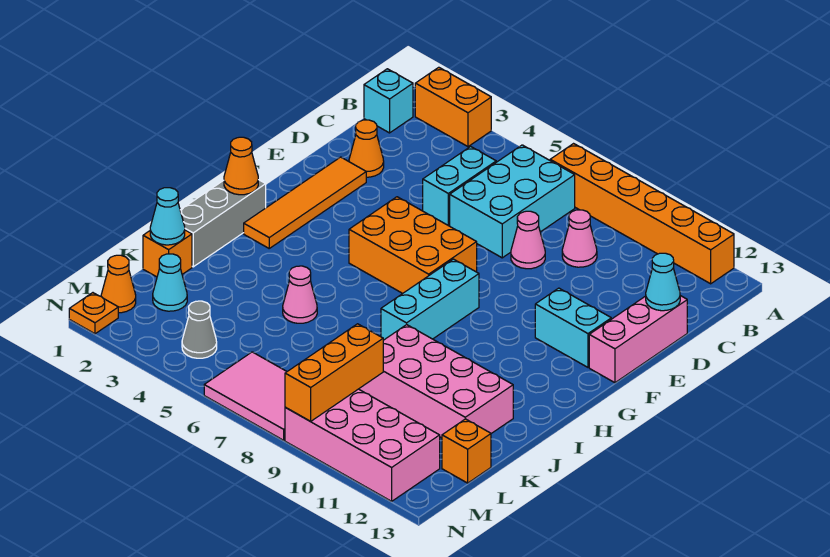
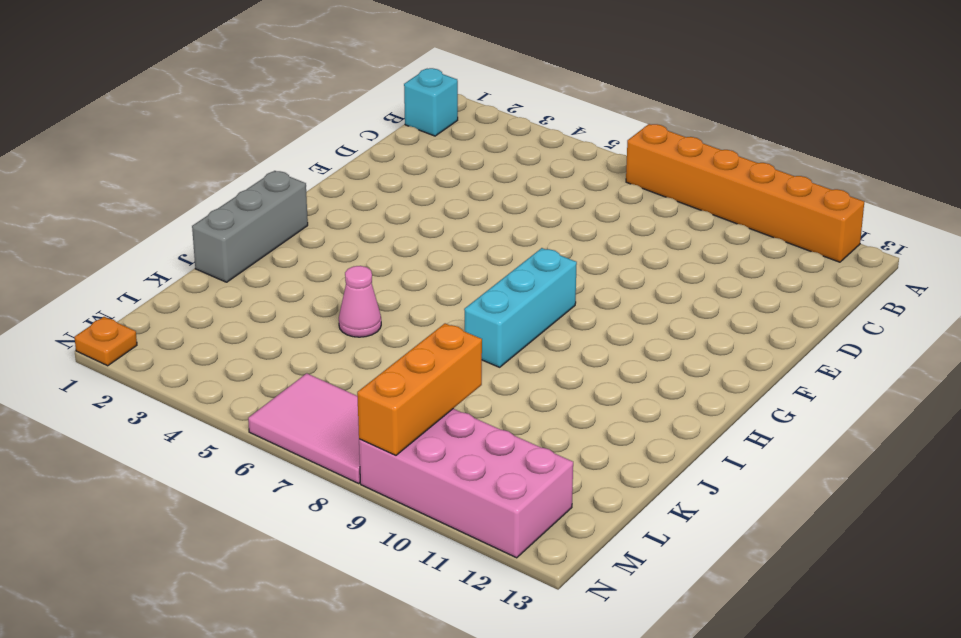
none -> orange brick A2:A3 level 1
none -> cyan brick B6:D7 level 1
none -> cyan brick C5:D5 level 1

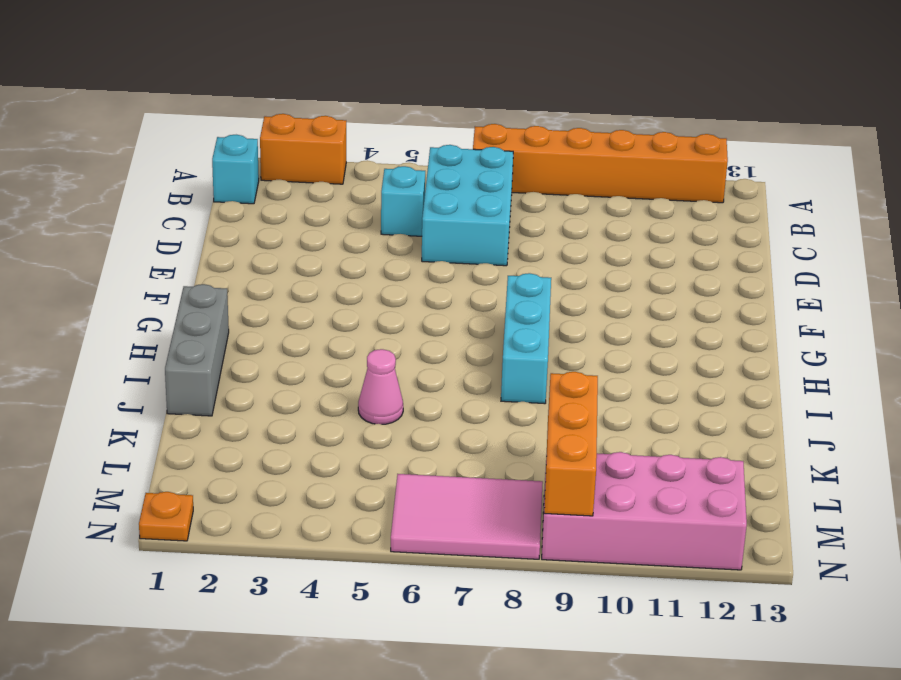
cyan brick C5 level 1 -> cyan brick C5:D5 level 1
none -> pink cone C9 level 1
none -> orange cone D2 level 1
none -> pink cone D8 level 1

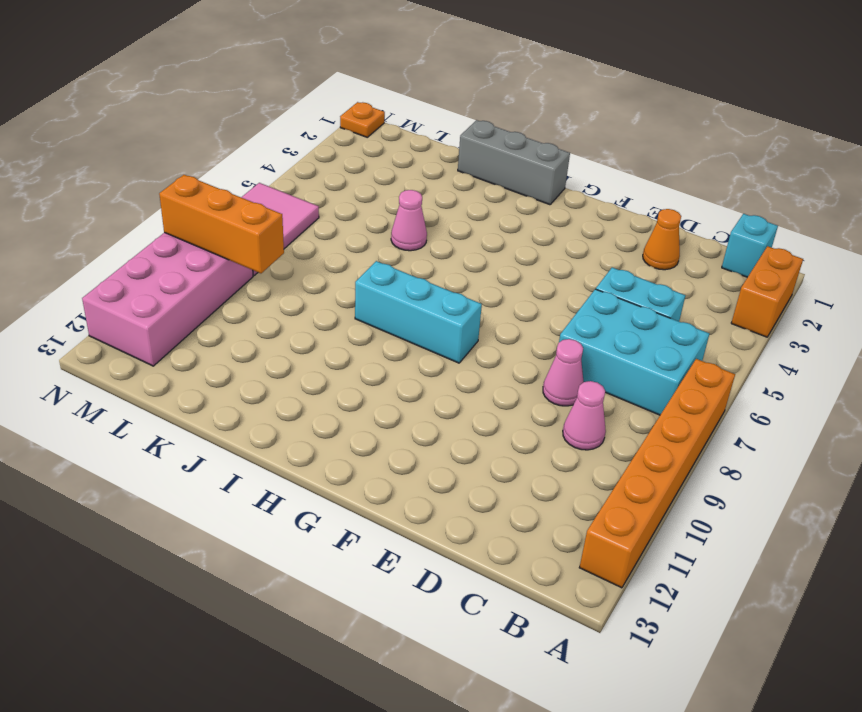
none -> pink brick D13:F13 level 1
none -> orange tile E2:H2 level 1
none -> orange brick F5:G7 level 1

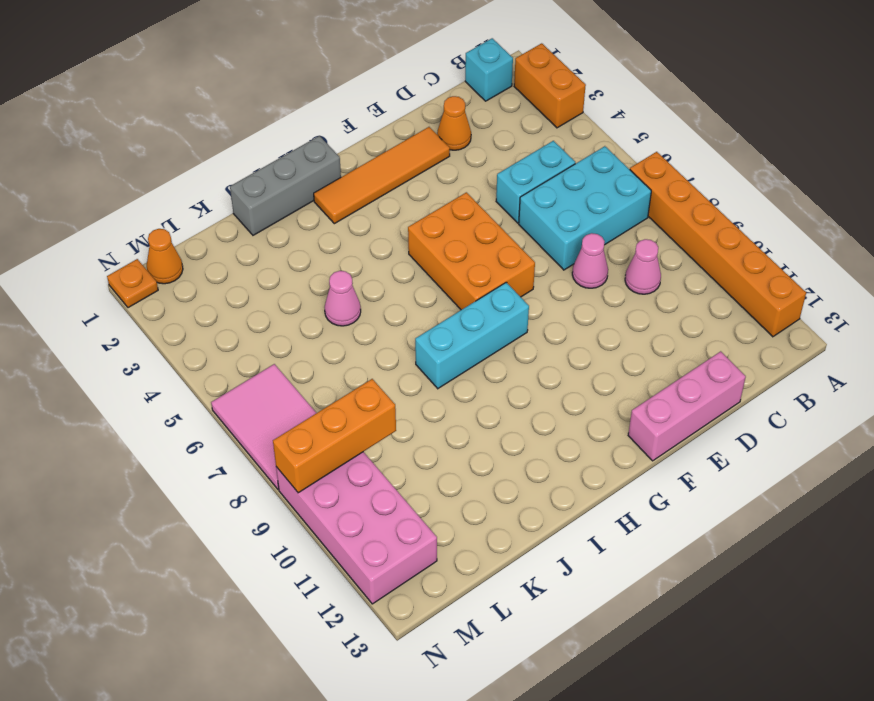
none -> cyan brick F11:F12 level 1
none -> pink brick J9:K12 level 1
none -> orange brick K1 level 1

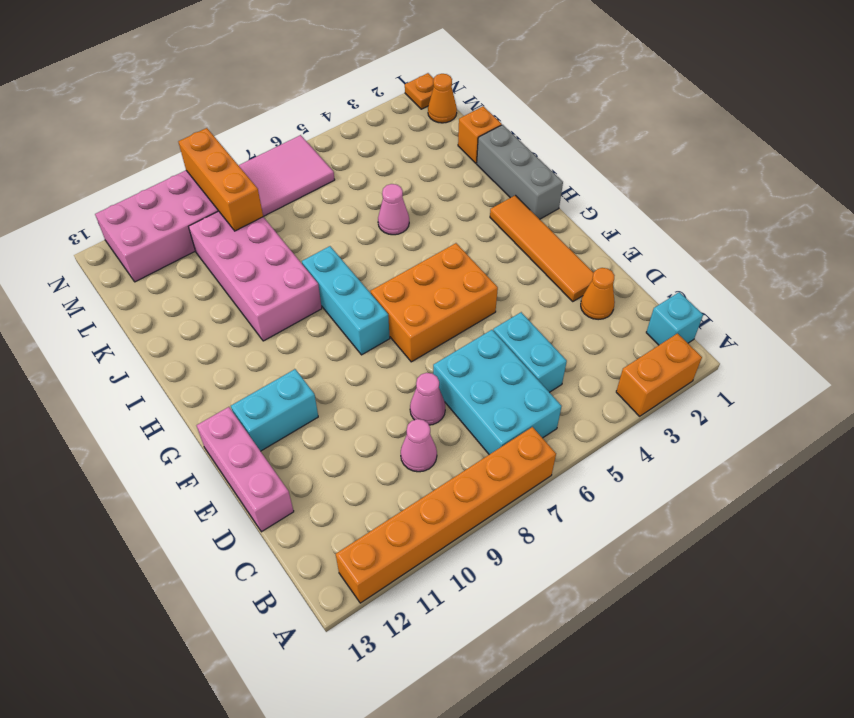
pink brick I9:L10 level 1 -> pink brick J9:K12 level 1
none -> cyan cone L2 level 1
none -> orange brick L13 level 1
none -> grey cone M4 level 1

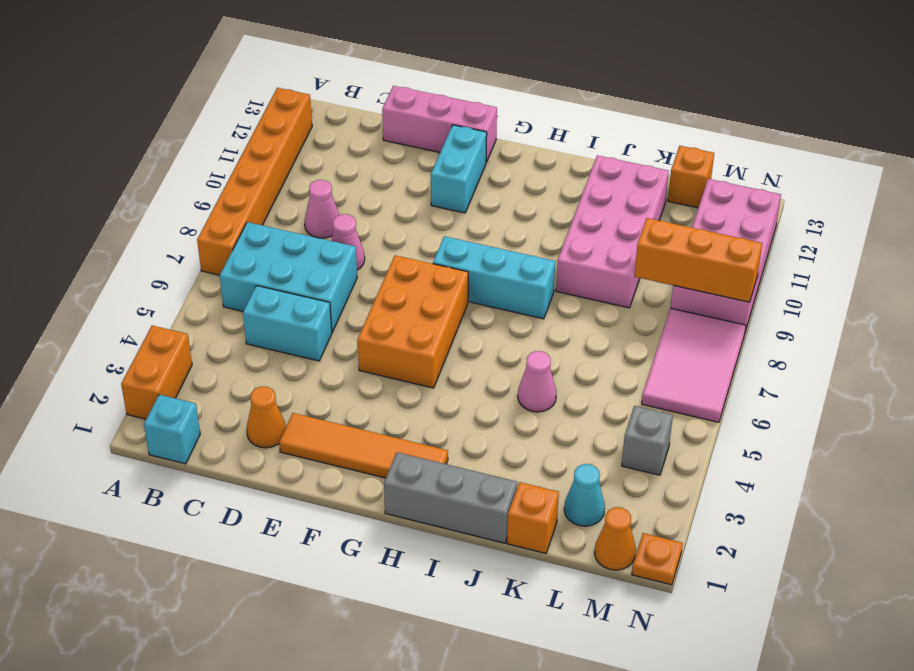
grey brick M4 level 1 -> grey cone M4 level 1
none -> cyan cone D13 level 2
none -> orange cone H1 level 2
none -> cyan cone K1 level 2

